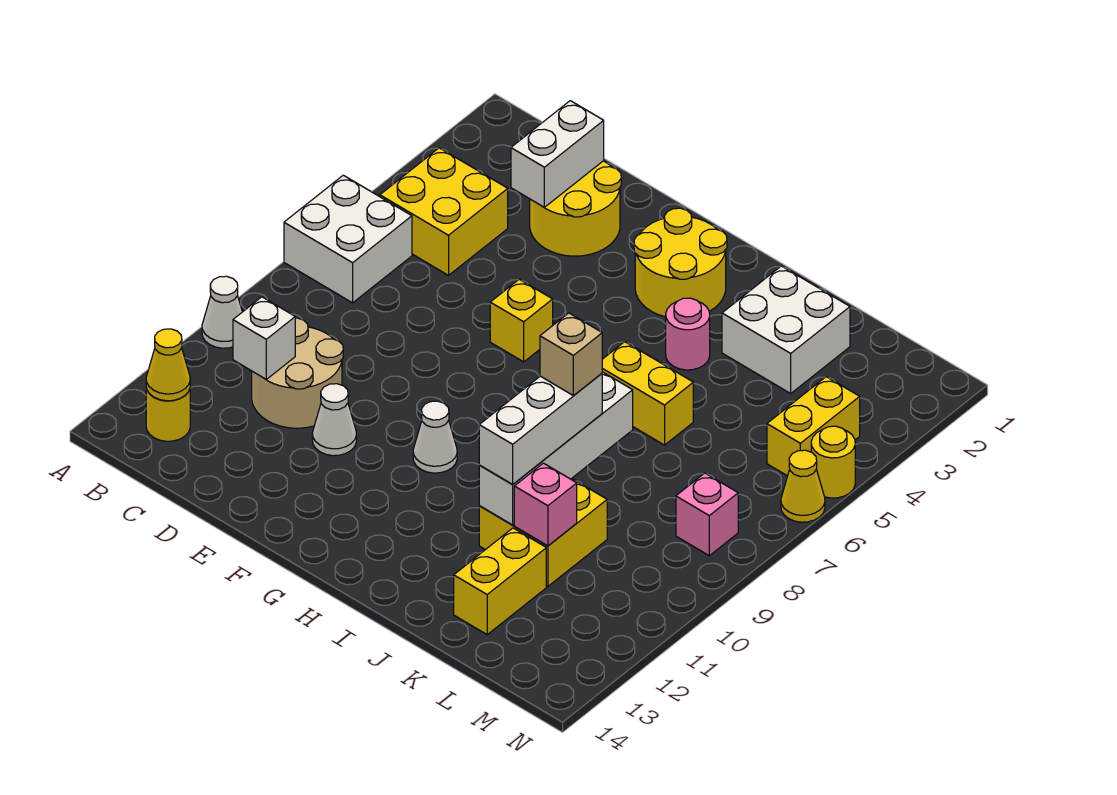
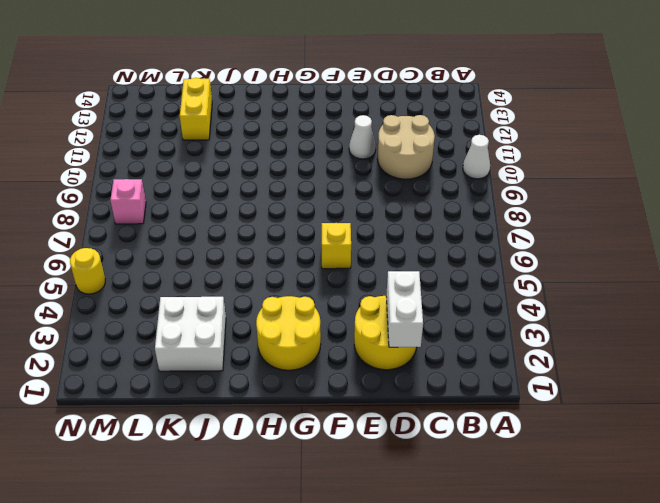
none -> white brick A6:B7 level 1
none -> yellow brick B4:C5 level 1
none -> yellow round brick B13 level 1

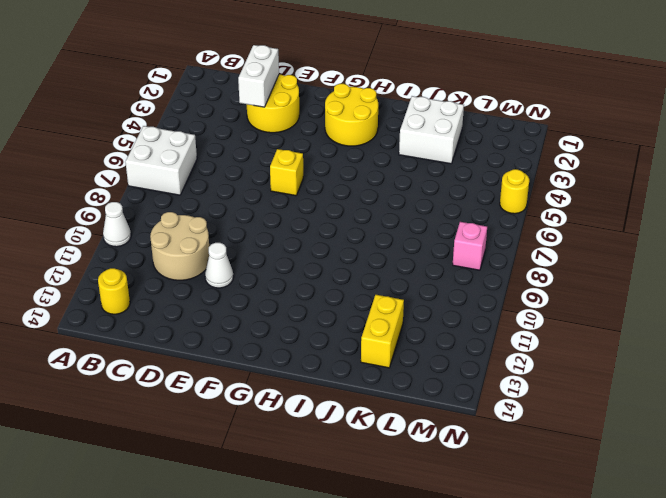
none -> yellow brick B4:C5 level 1
none -> white cone G10 level 1
none -> pink round brick I4 level 1

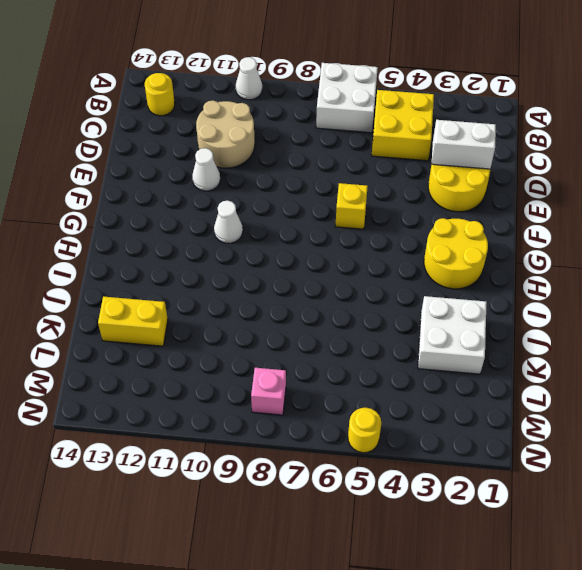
none -> pink round brick I4 level 1
none -> yellow brick I6:J6 level 1
none -> yellow brick J10:K11 level 1

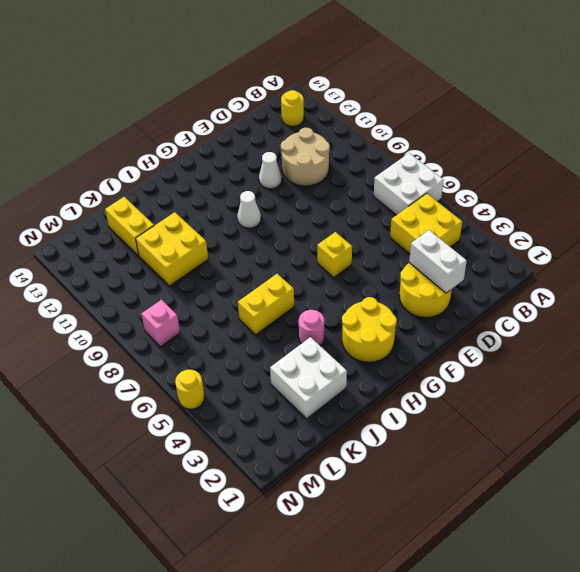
none -> white cone A10 level 1
none -> yellow brick M4:M5 level 1
none -> yellow cone N6 level 1

